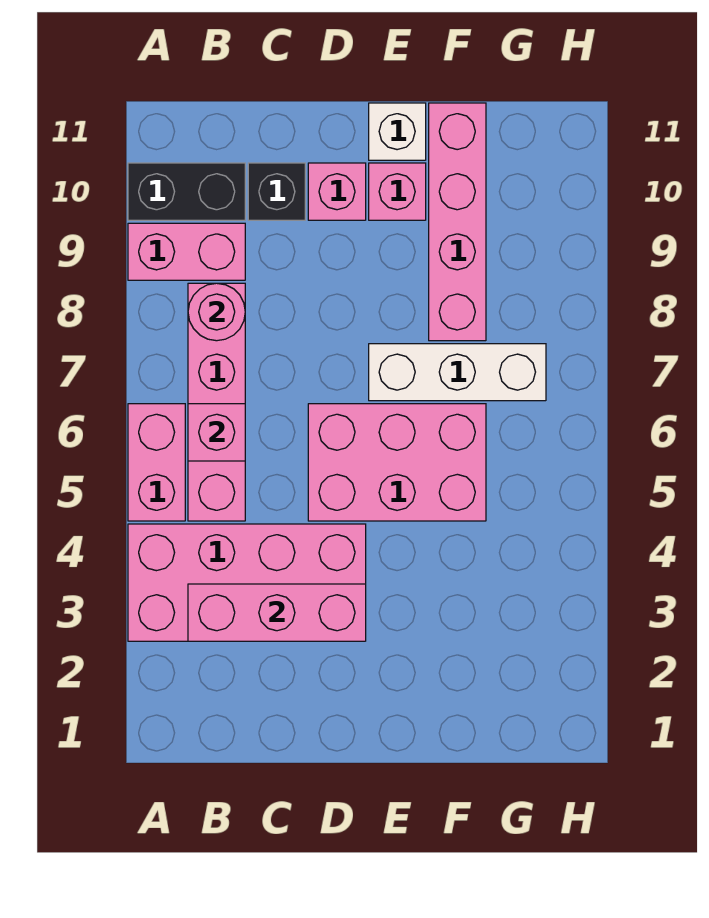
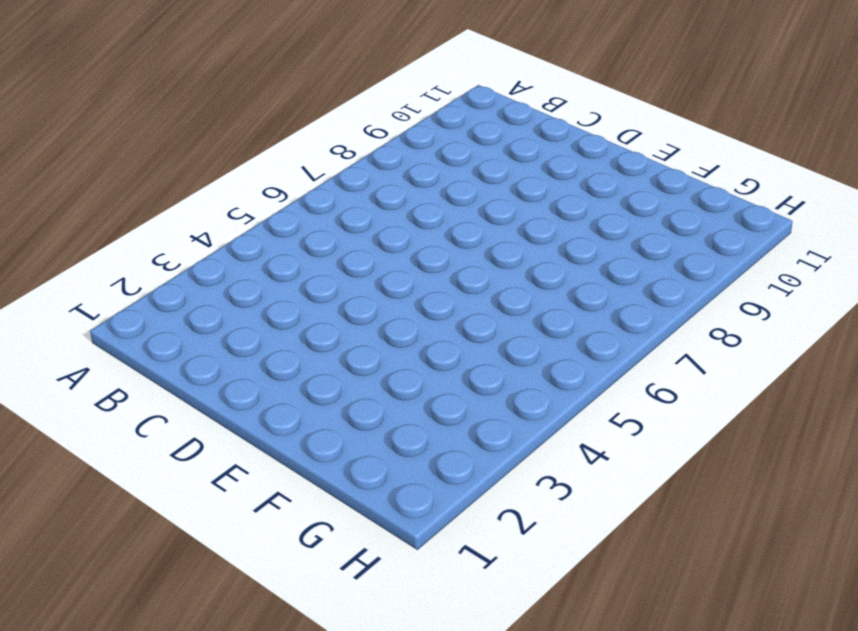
none -> pink brick A3:D4 level 1
none -> pink brick A5:A6 level 1
none -> pink brick A9:B9 level 1

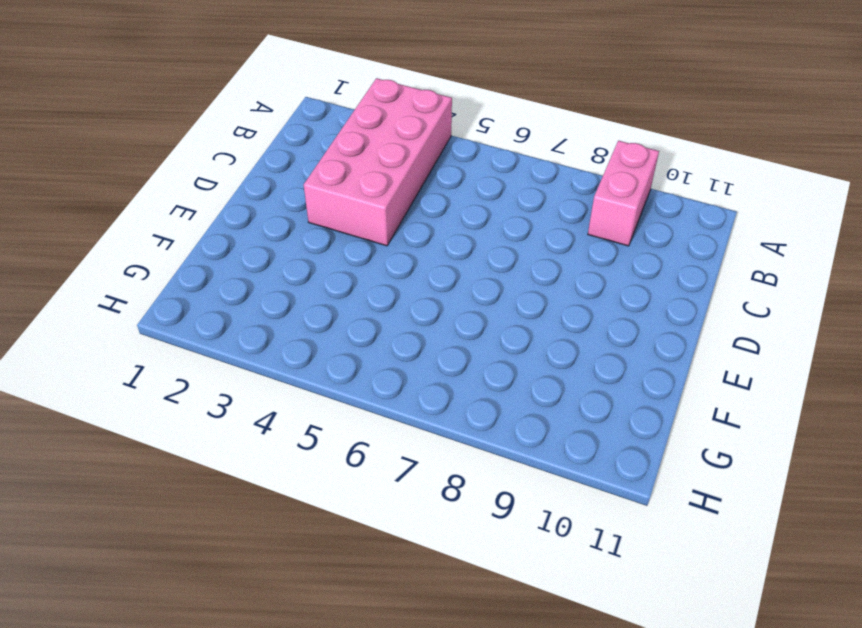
none -> pink brick A5:A6 level 1
none -> black brick A10:B10 level 1
none -> pink brick B5:B8 level 1

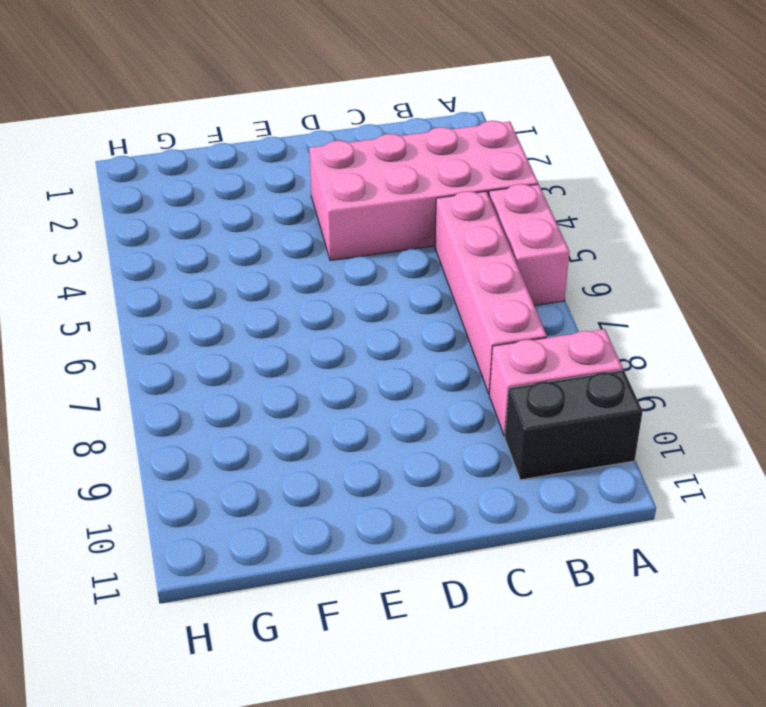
none -> black brick C10 level 1
none -> pink brick D5:F6 level 1
none -> pink brick D10 level 1

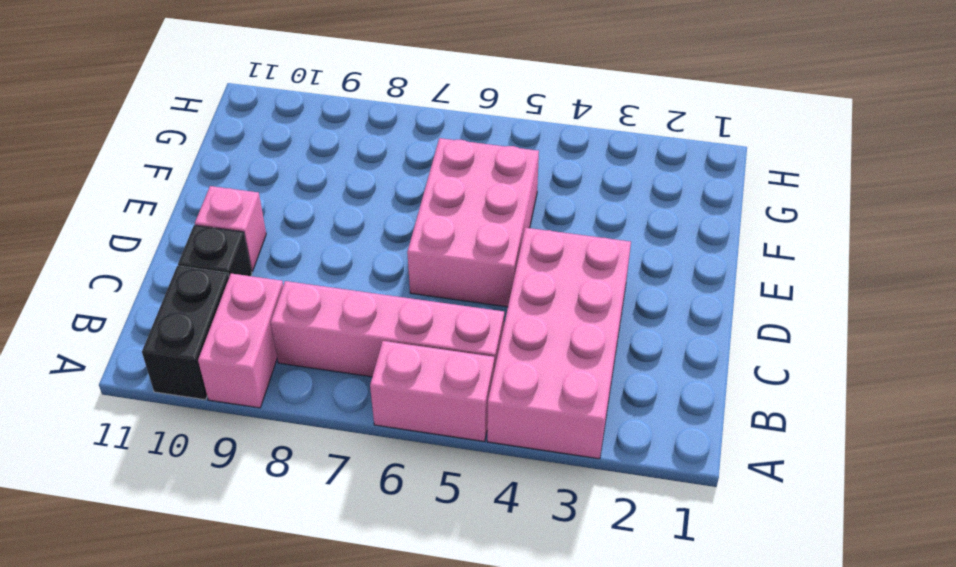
none -> white brick E7:G7 level 1
none -> pink brick E10 level 1
none -> white brick E11 level 1

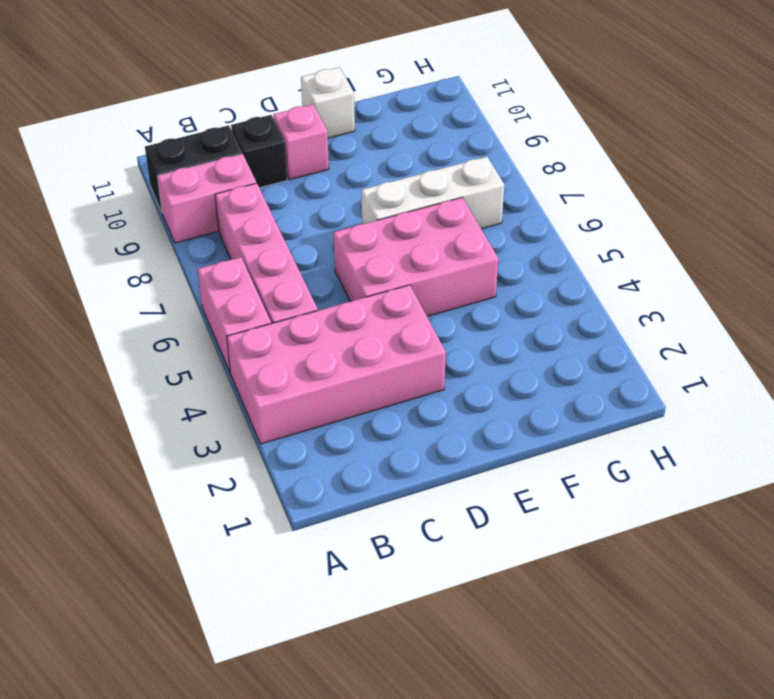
none -> pink brick E10 level 1
none -> pink brick F8:F11 level 1
none -> pink brick B3:D3 level 2

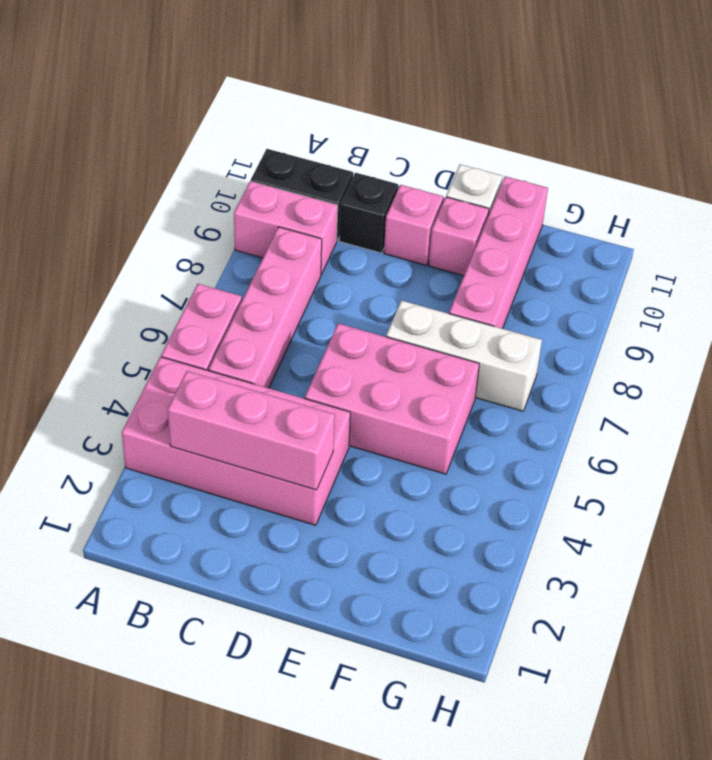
none -> pink brick B6 level 2
none -> pink round brick B8 level 2

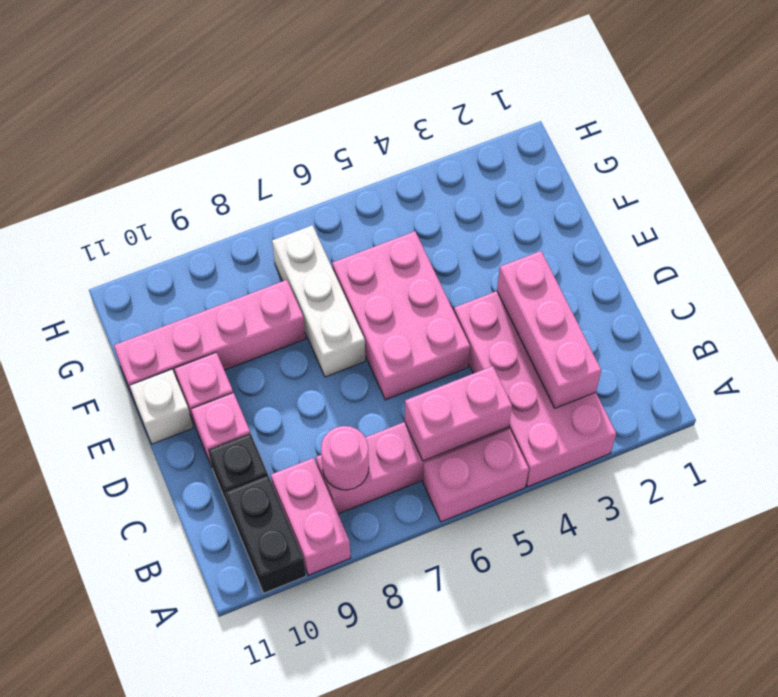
pink brick B5:B6 level 2 -> pink brick B6 level 2

